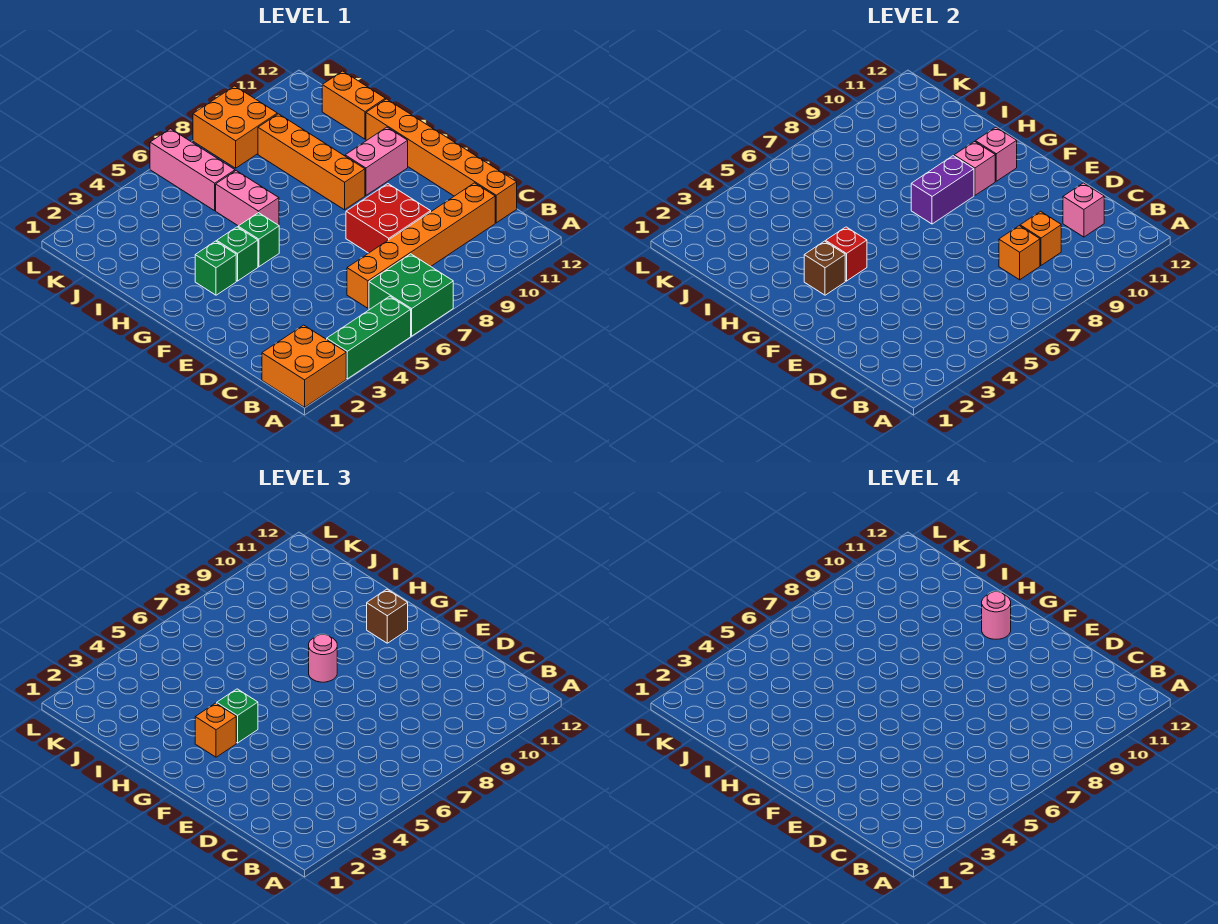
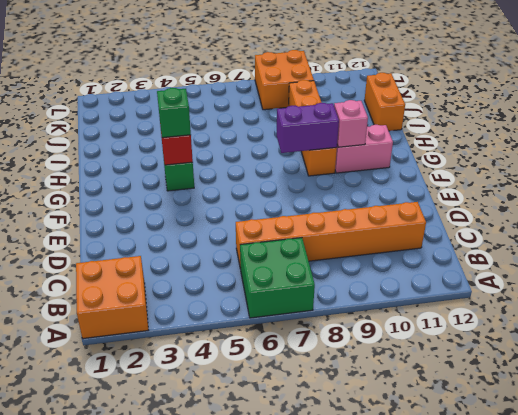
none -> green brick A3:A5 level 1
none -> orange brick C12:H12 level 1
none -> red brick D8:E9 level 1

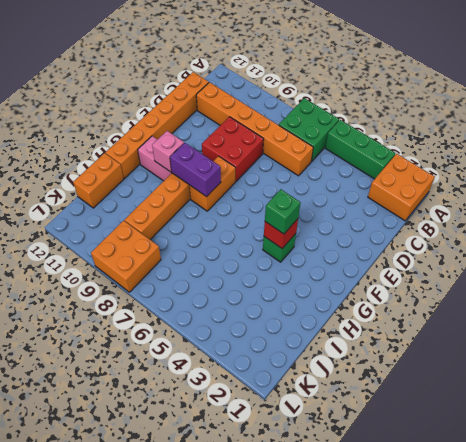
orange brick F8:G8 level 1 -> none
none -> green brick G3 level 1
none -> green brick G5 level 1
none -> pink brick H6:I6 level 1

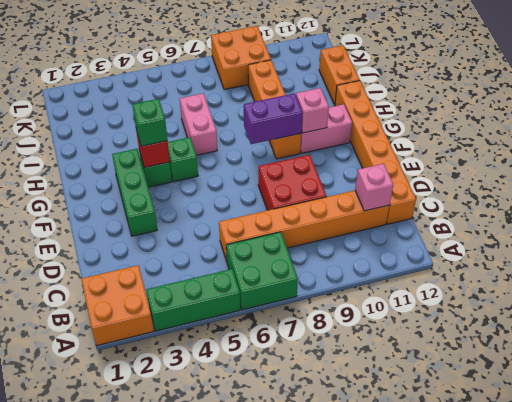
green brick E3:G3 level 1 -> green brick G3 level 1
none -> pink brick J6:L6 level 1
none -> orange brick C8 level 2
none -> orange brick C9 level 2

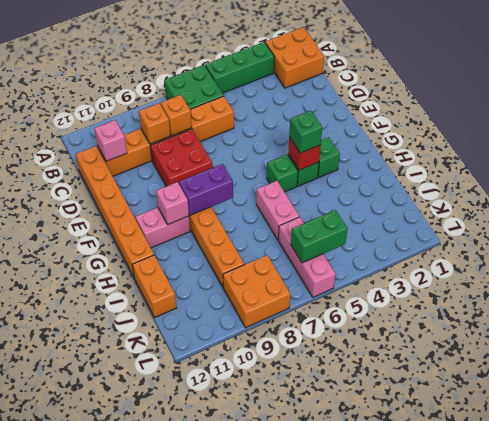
green brick K5:K6 level 2 -> none
none -> brown brick G3 level 2
none -> pink brick G11 level 2
none -> orange brick G3 level 3

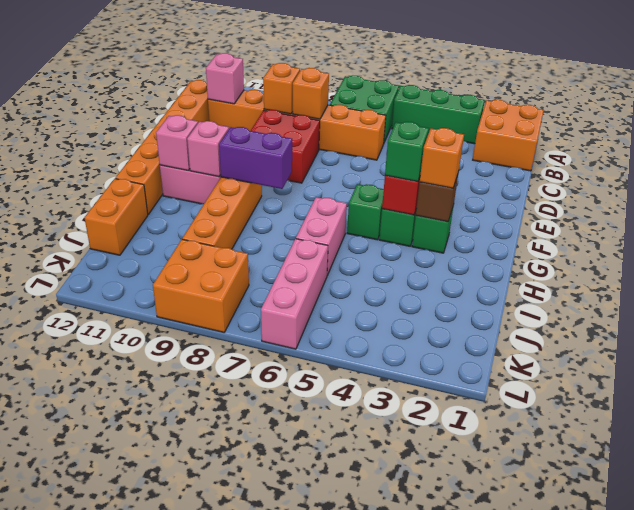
none -> pink round brick G8 level 3
none -> brown brick G11 level 3
none -> pink round brick G11 level 4

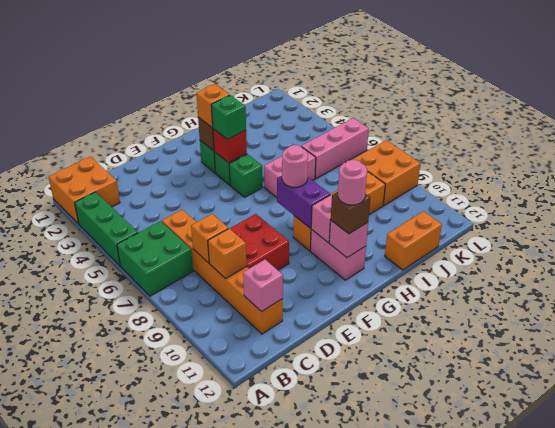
none -> orange brick C12:H12 level 1

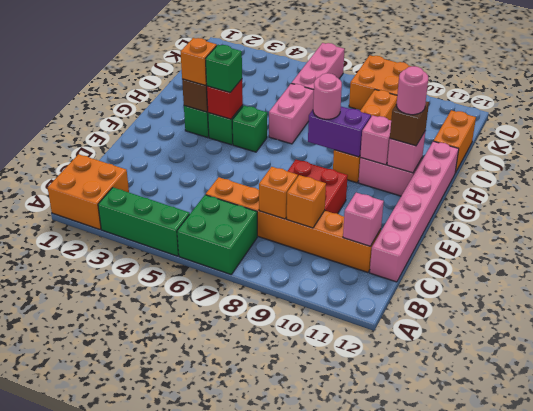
pink brick C12:H12 level 1 -> orange brick C12:H12 level 1

